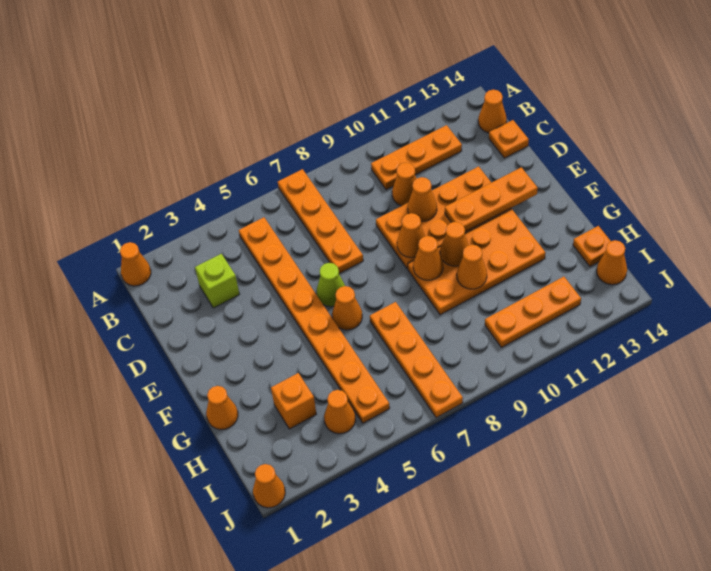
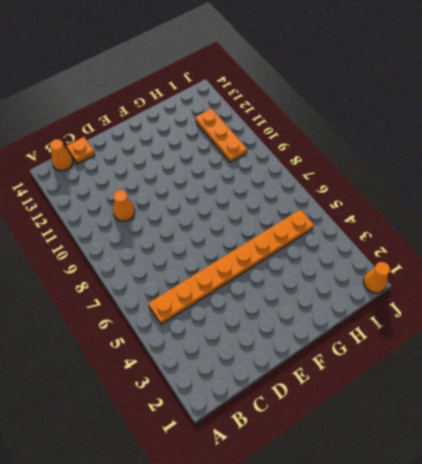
none -> orange cone A1 level 1
none -> orange plate A7:D7 level 1
none -> orange plate B10:B12 level 1

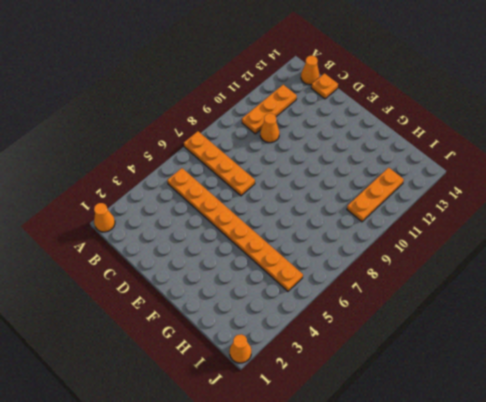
none -> lime brick C3 level 1
none -> orange plate D9:E12 level 1
none -> lime cone E6 level 1

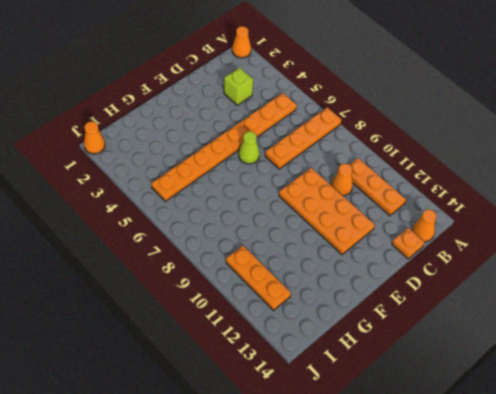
none -> orange cone F6 level 1
none -> orange plate F9:G12 level 1
none -> orange cone G1 level 1

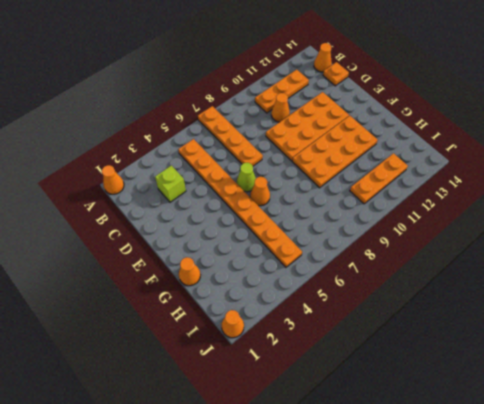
none -> orange plate G7:J7 level 1
none -> orange brick H3 level 1
none -> orange plate H14 level 1

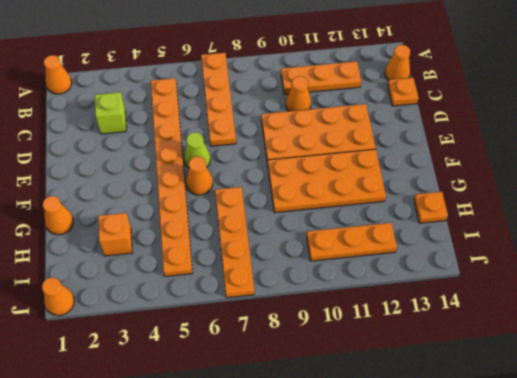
none -> orange cone I4 level 1
none -> orange cone I14 level 1
none -> orange cone D10 level 2

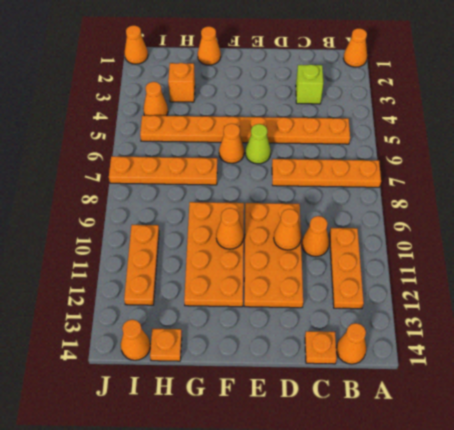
none -> orange cone E9 level 2
none -> orange plate E11:E13 level 2
none -> orange cone F9 level 2

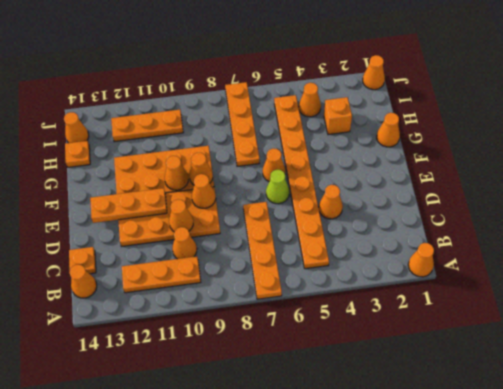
orange cone D4 level 1 -> orange cone G10 level 2
none -> lime brick C3 level 1

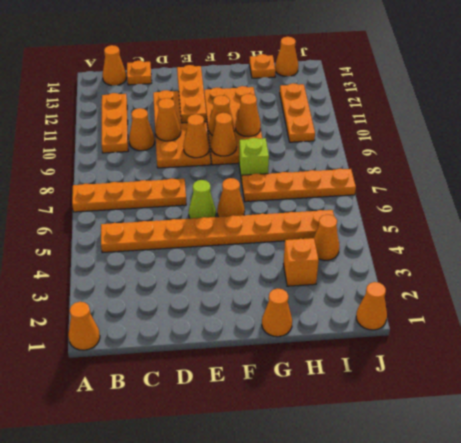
lime brick G8 level 1 -> lime brick C3 level 1

